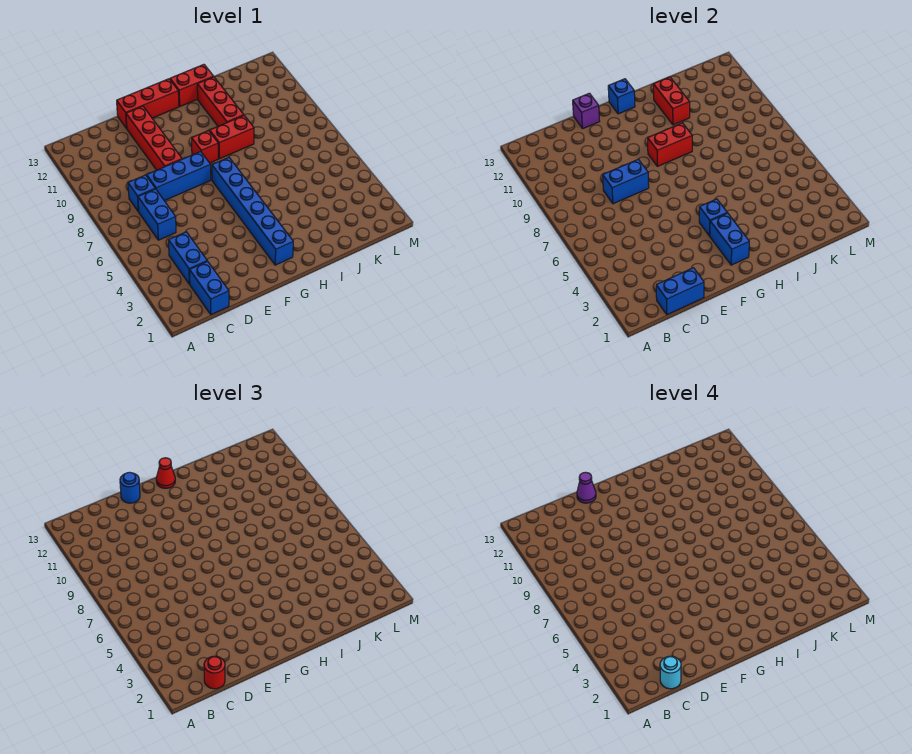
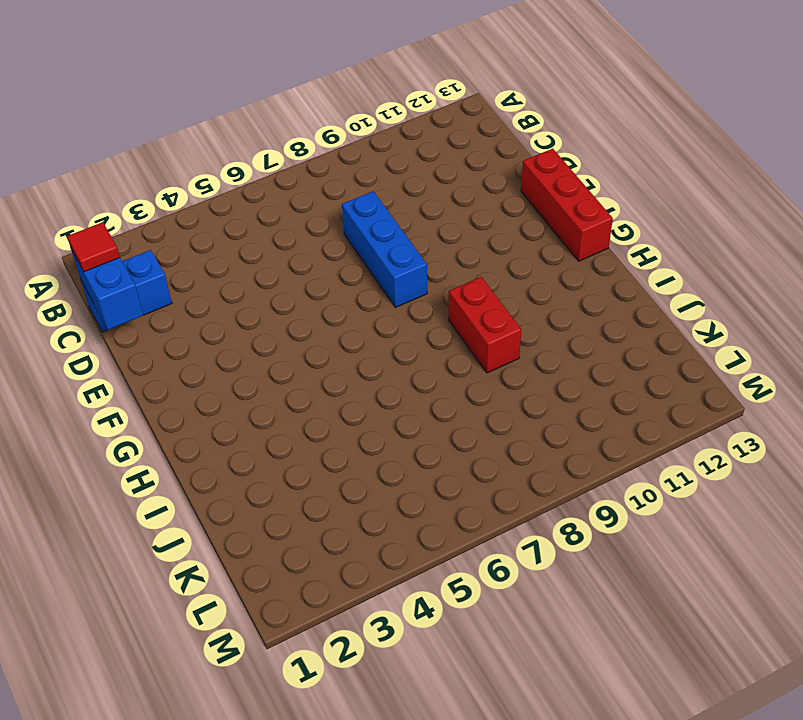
red tile C1 level 3 -> red round brick C1 level 3
none -> blue brick C3:C4 level 1
none -> blue brick C6:C7 level 1
none -> blue brick C8 level 1

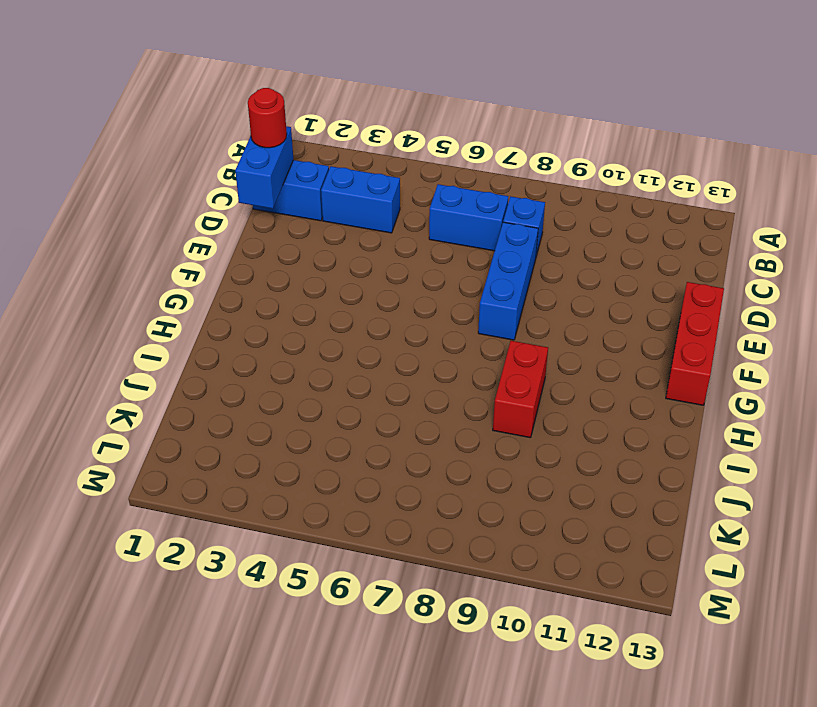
none -> red brick E9:E12 level 1
none -> blue brick G2:G7 level 1
none -> red brick G9 level 1

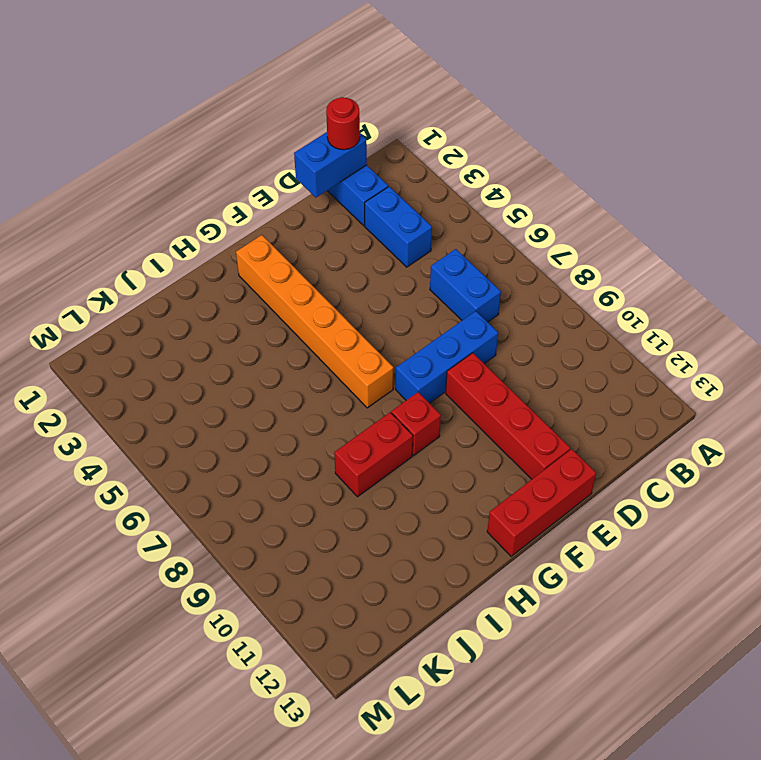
orange brick G2:G7 level 1 -> blue brick G2:G7 level 1
none -> blue brick C8 level 1
none -> red brick H13:I13 level 1
none -> red brick I10:I12 level 1

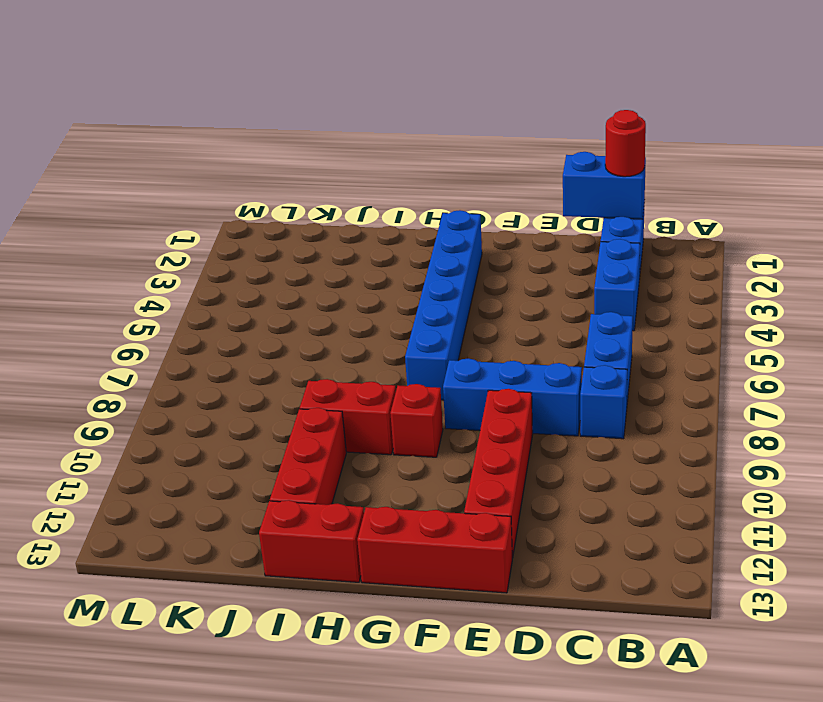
none -> blue brick D8:E8 level 2
none -> purple brick E13 level 2
none -> blue brick G2:G3 level 2

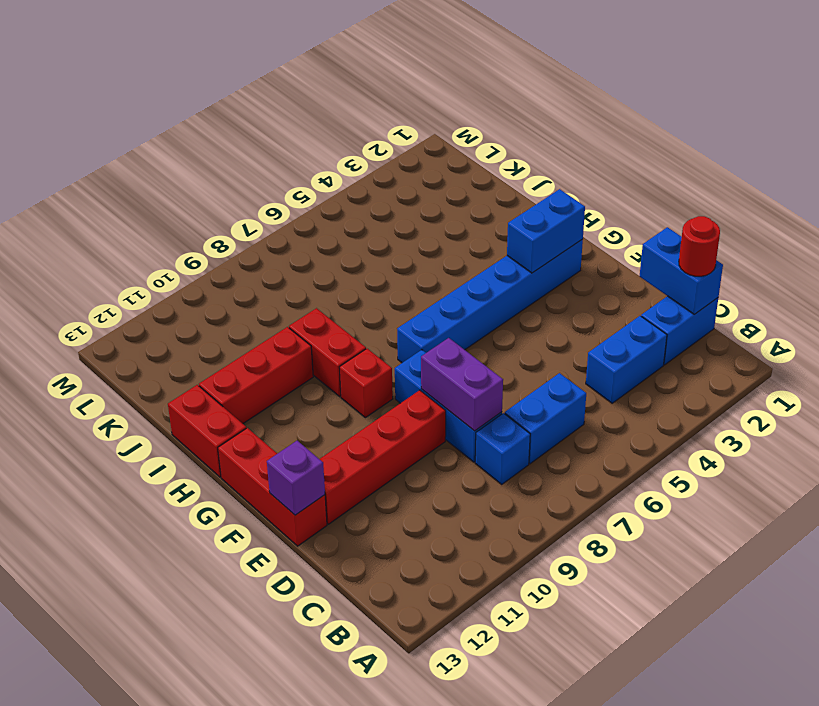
purple brick D8:E8 level 2 -> blue brick D8:E8 level 2
none -> blue brick G4 level 2
none -> red brick G9:H9 level 2
none -> blue brick G13 level 2

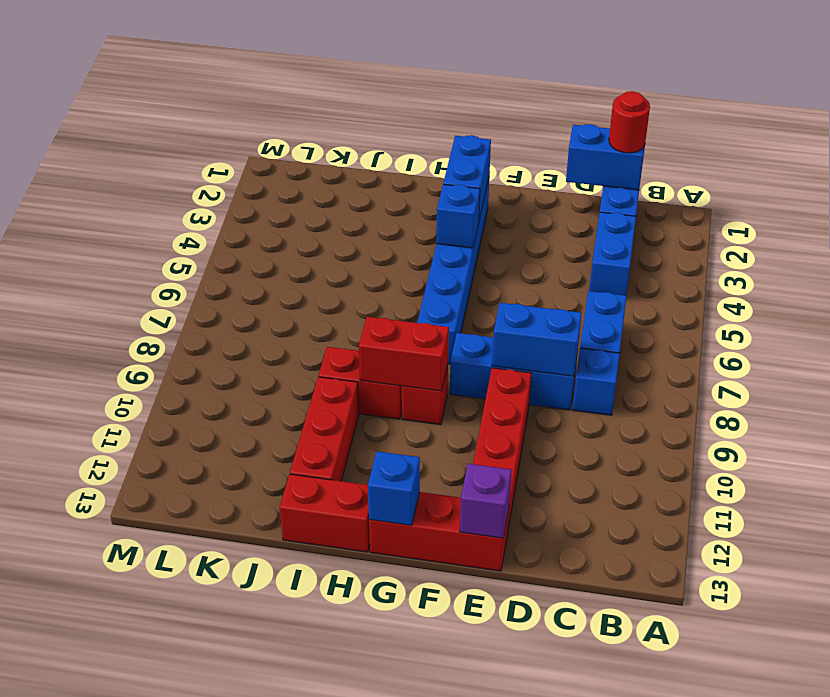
none -> red brick I11:I12 level 2
none -> blue round brick E13 level 3
none -> red cone G13 level 3

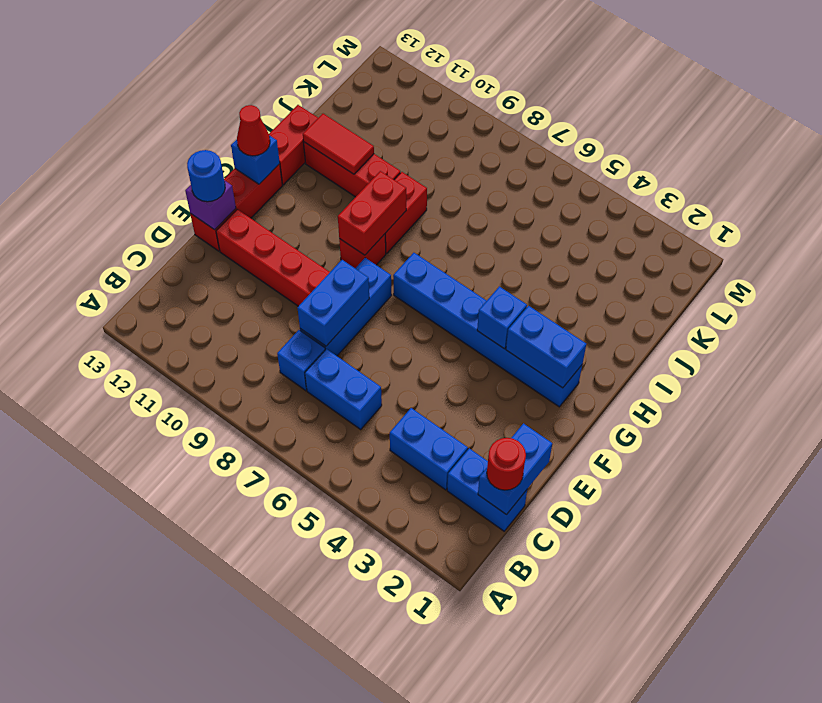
red tile I11:I12 level 2 -> red brick I11:I12 level 2
none -> cyan round brick C1 level 4
none -> purple cone E13 level 4

